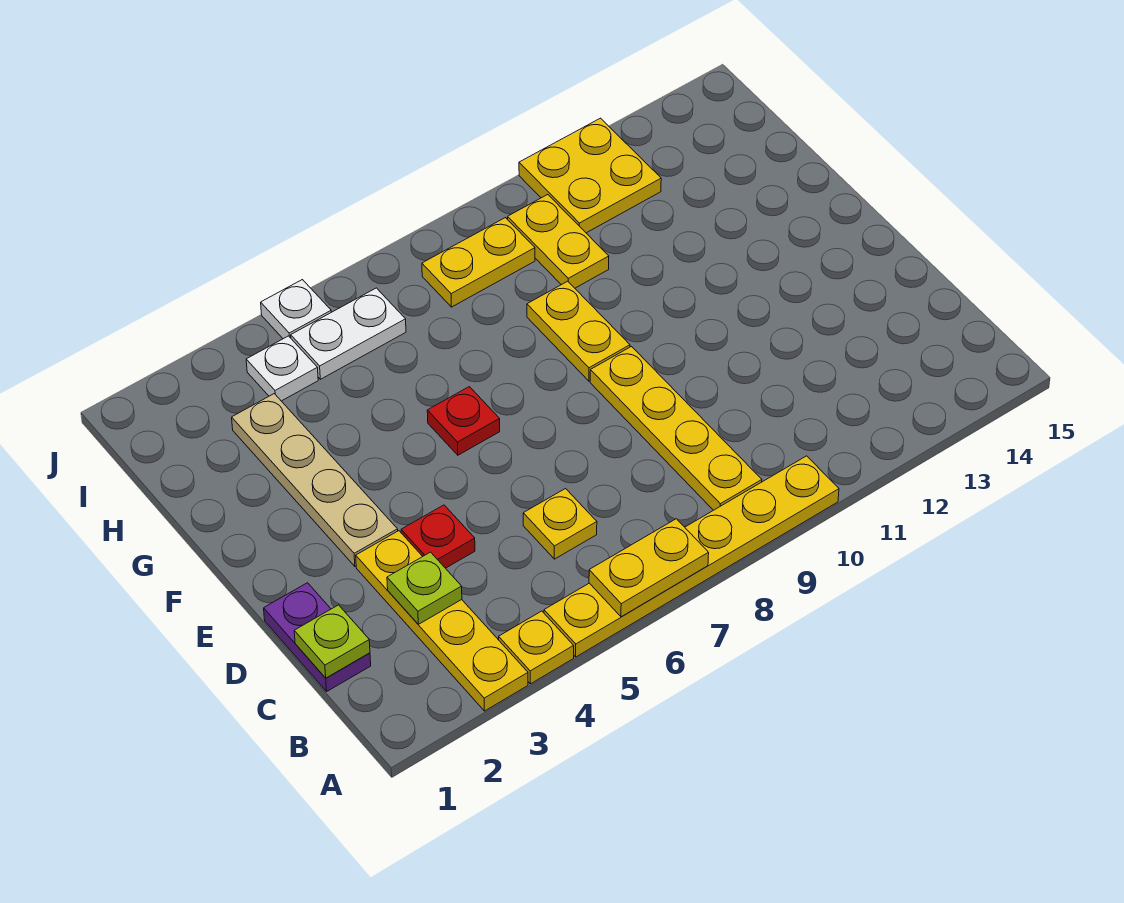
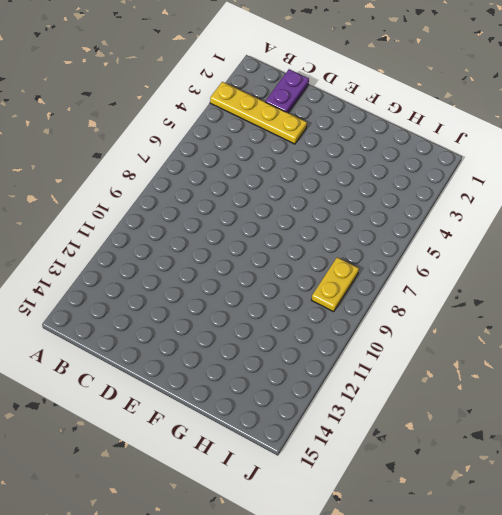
purple plate C1:C2 level 1 -> purple plate C1:D1 level 1
none -> yellow plate A4 level 1
none -> yellow plate A5:A10 level 1
none -> yellow plate B9:E9 level 1

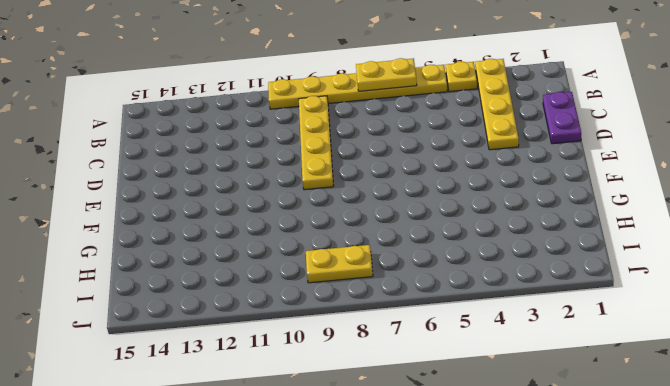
none -> yellow plate C6 level 1
none -> red plate D4 level 1
none -> tan plate E3:H3 level 1

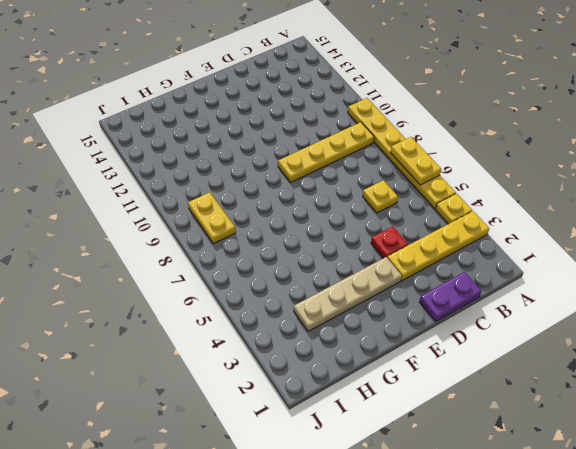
none -> red plate F6 level 1
none -> yellow plate F9:G9 level 1
none -> yellow plate H10:I10 level 1

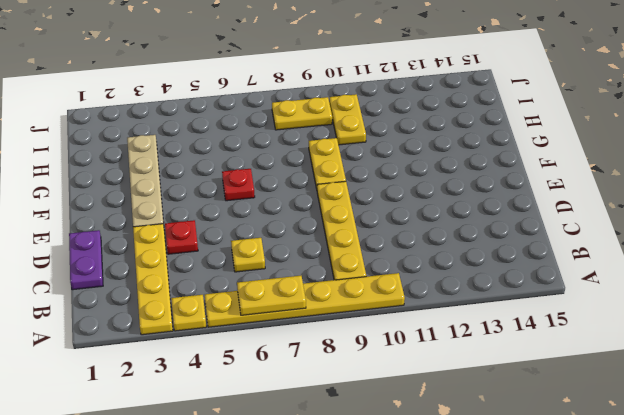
none -> white plate I4 level 1
none -> white plate I5:I6 level 1
none -> yellow plate I11:J12 level 1

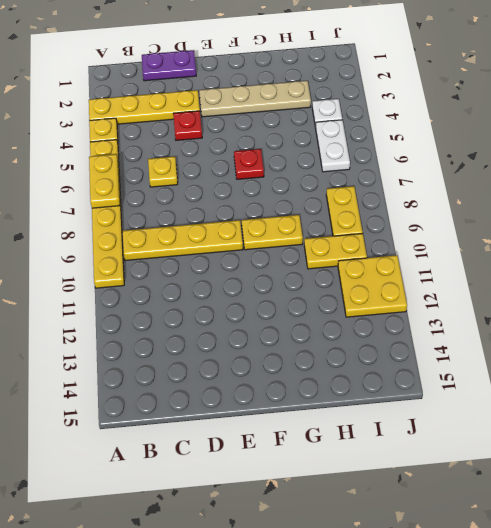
none -> white plate J5 level 1
none -> lime plate C1 level 2
none -> lime plate C3 level 2

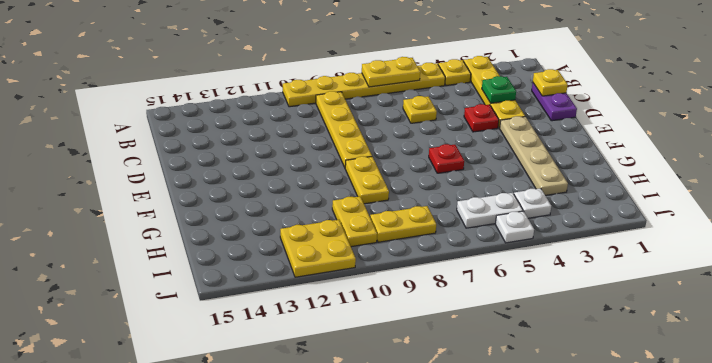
yellow plate C1 level 2 -> lime plate C1 level 2
green plate C3 level 2 -> lime plate C3 level 2

